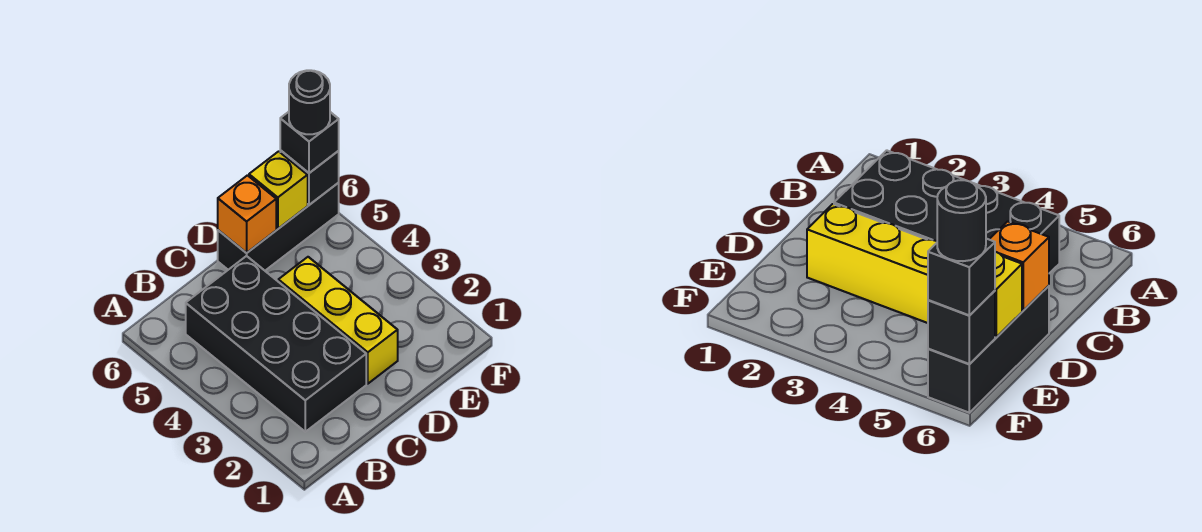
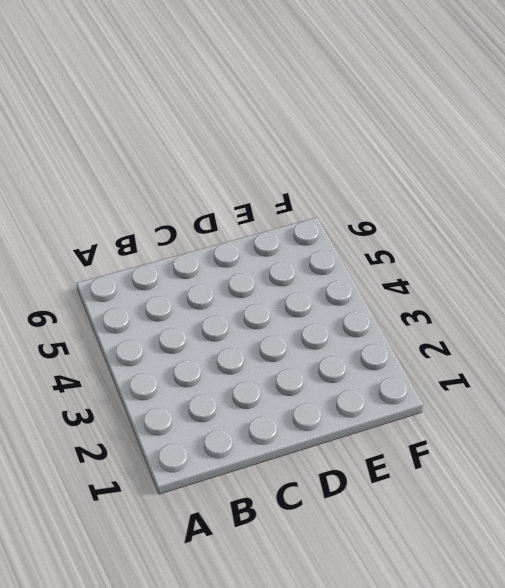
none -> black brick B2:C5 level 1
none -> yellow brick D2:D4 level 1

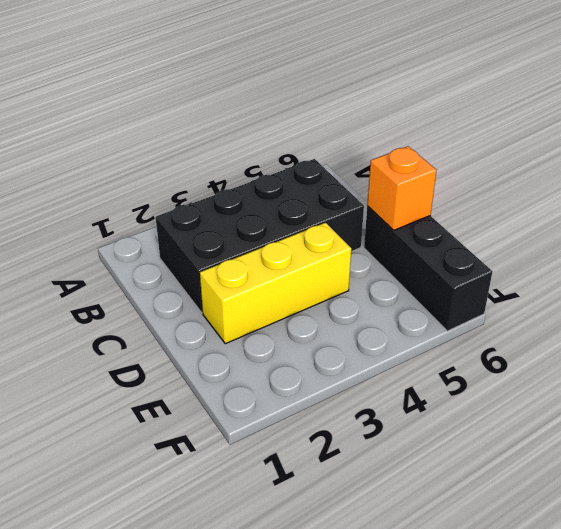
none -> yellow brick E6 level 2
none -> black brick F6 level 2

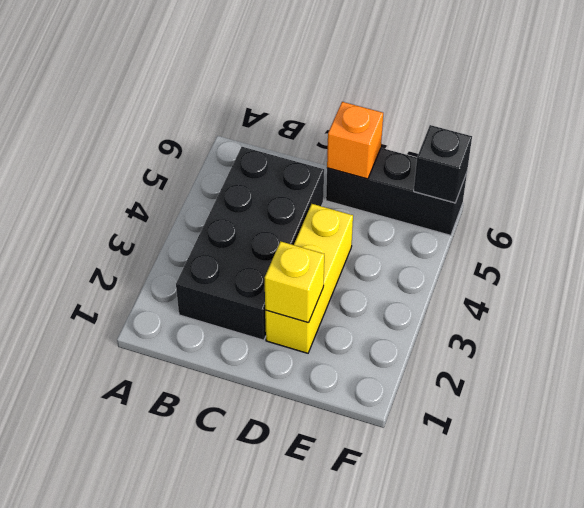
yellow brick D2 level 2 -> yellow brick E6 level 2
none -> black brick F6 level 3
none -> black round brick F6 level 4

